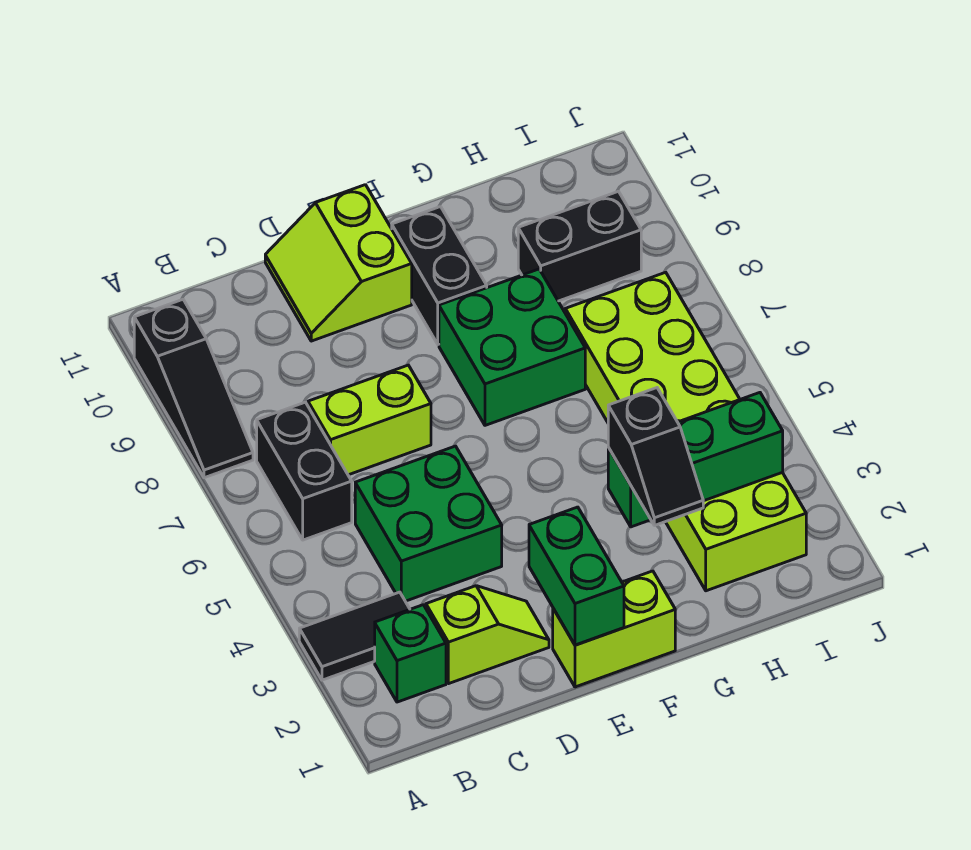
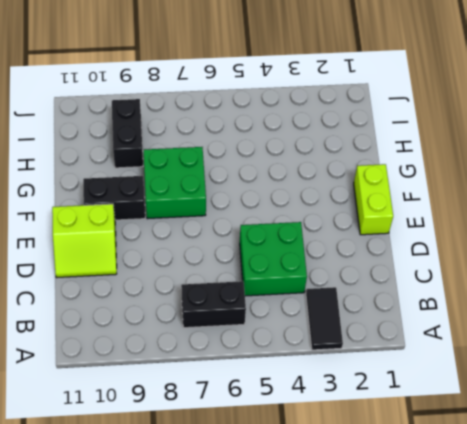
none -> black slope A8:A10 level 1 top 10
none -> green brick B2 level 1
none -> lime slope C2:D2 level 1 top C

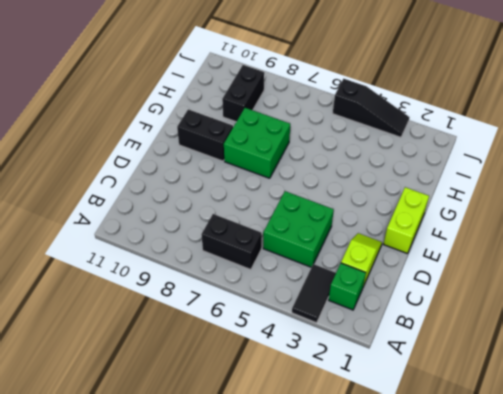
black slope J3:J5 level 1 top 5 -> black slope A8:A10 level 1 top 10
none -> lime brick C7:D7 level 1
none -> lime slope D10:E11 level 1 top E
none -> lime brick H2:I7 level 1

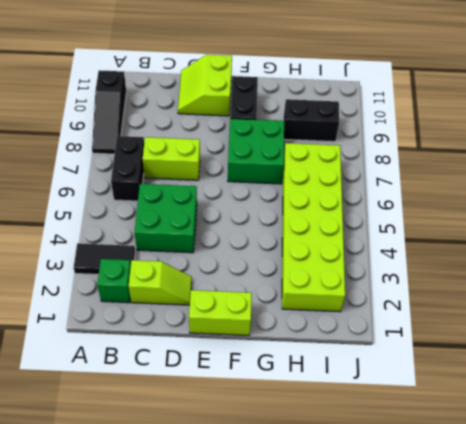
none -> green brick E1:E2 level 2
none -> green brick G3:I3 level 2
none -> black slope G2:G3 level 3 top 3

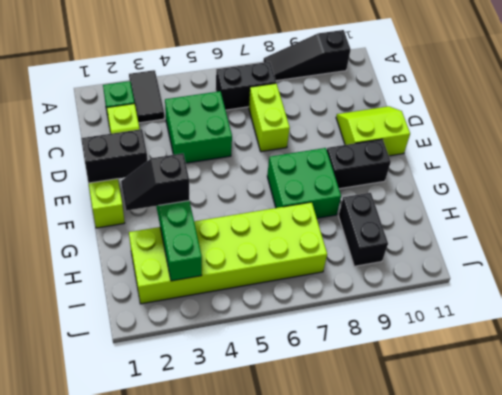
black brick E1:E2 level 2 -> green brick E1:E2 level 2

